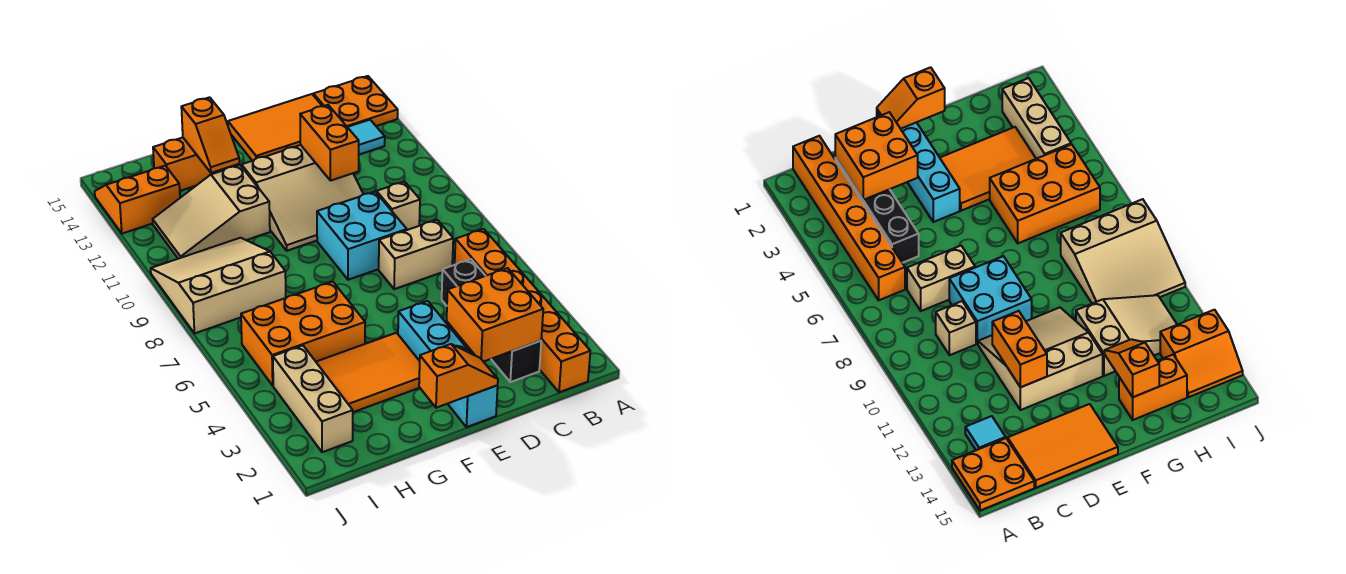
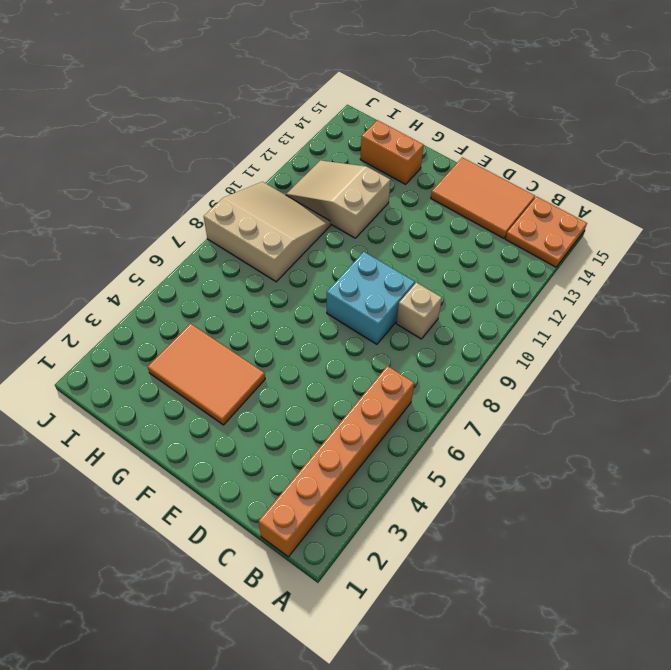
none -> cyan tile B13 level 1
none -> black brick C2:C5 level 1
none -> tan brick C7:D7 level 1

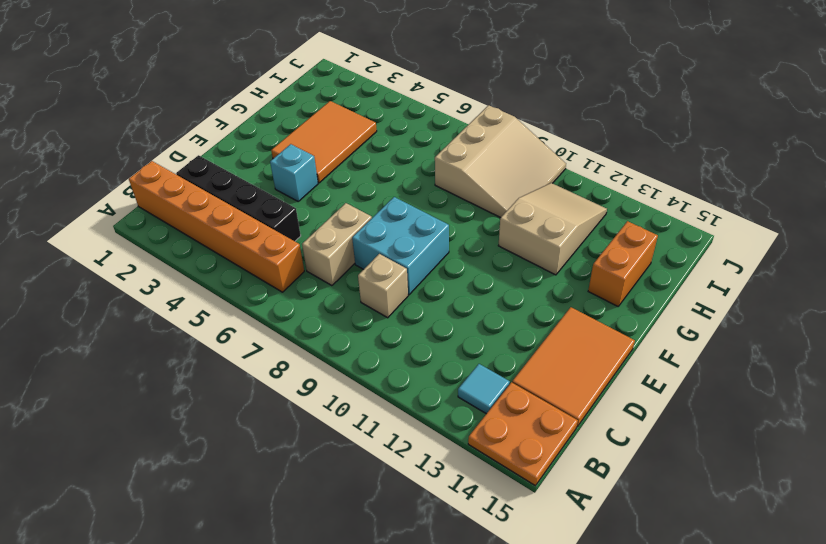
cyan brick E4 level 1 -> cyan brick E1:E4 level 1
none -> tan slope D10:F12 level 1 top 12
none -> orange brick G5:I6 level 1
none -> tan brick I2:I4 level 1

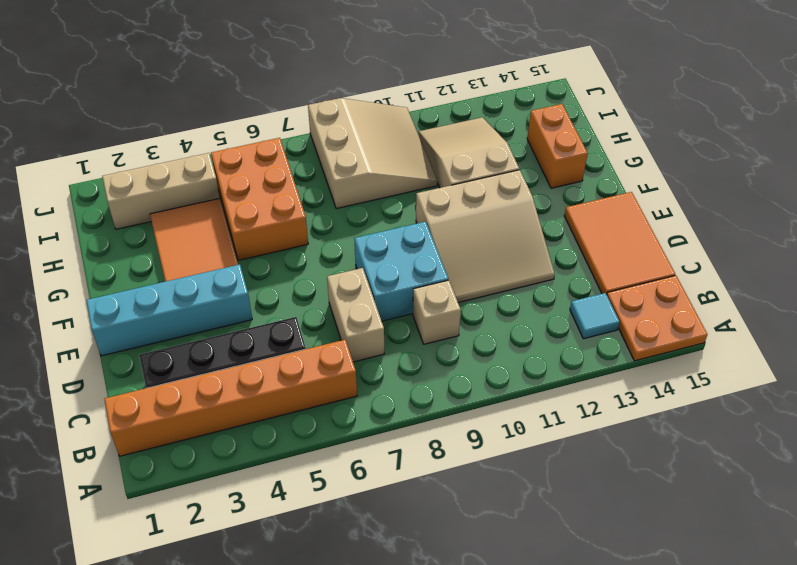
tan slope D10:F12 level 1 top F -> tan slope D10:F12 level 1 top 12
none -> orange slope I13:J14 level 1 top 13
none -> orange brick C2:D3 level 2
none -> orange brick D11:D12 level 2

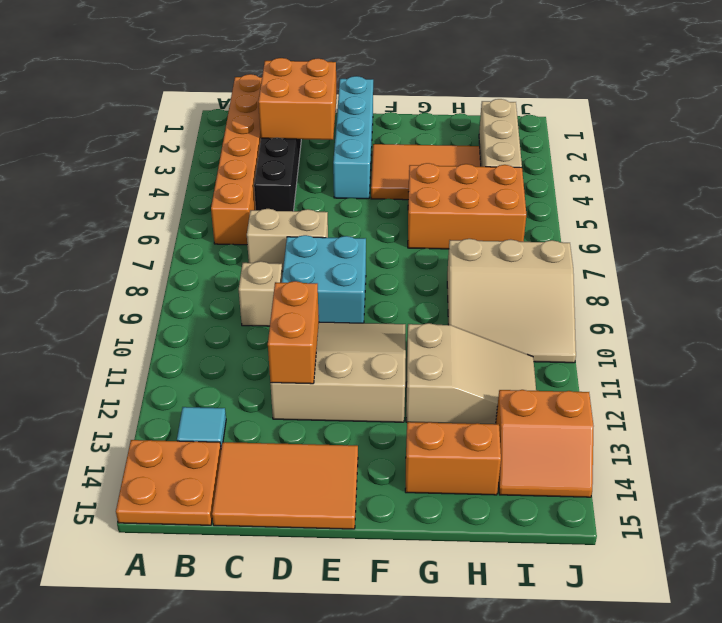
none -> orange slope E1:F1 level 2 top F
none -> orange slope G13:G14 level 2 top 14

